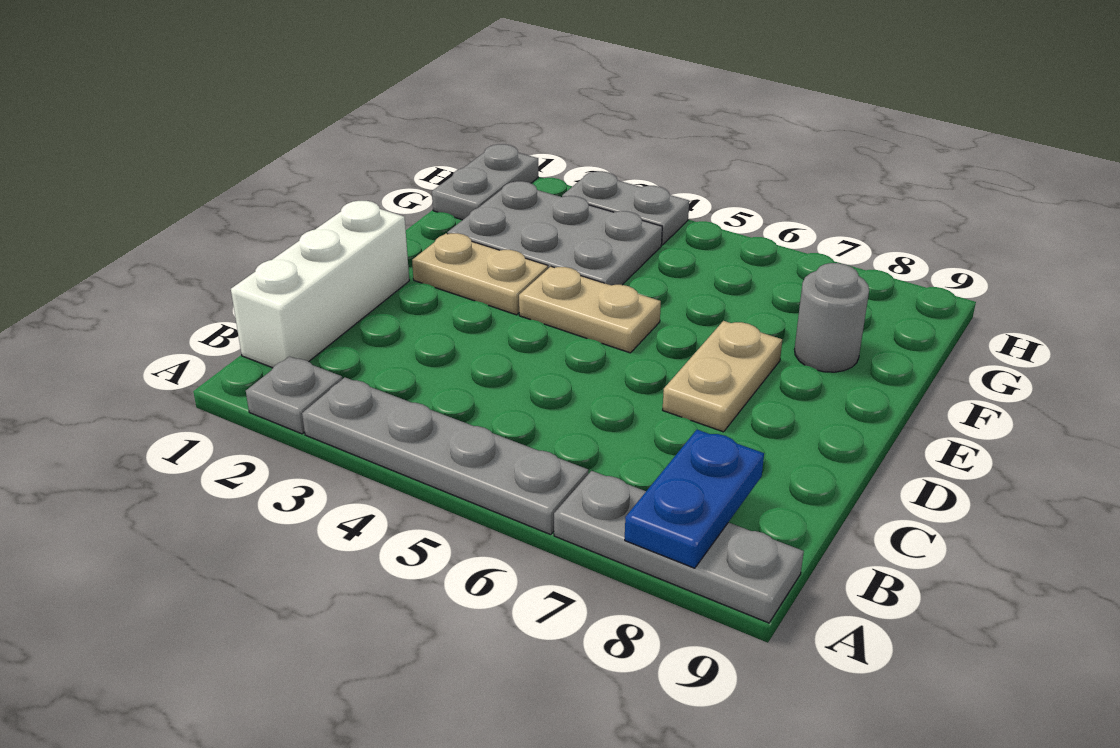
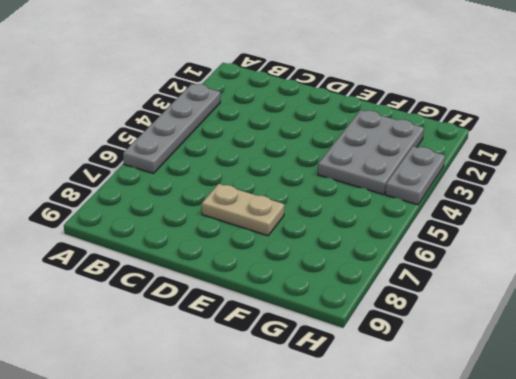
none -> grey plate A2 level 1
none -> grey plate A7:A9 level 1
none -> white brick B1:D1 level 1

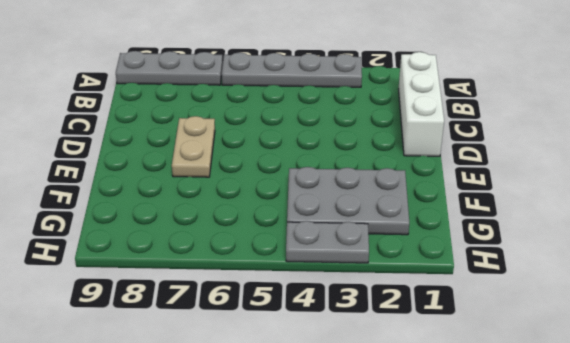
none -> grey plate A2 level 1
none -> tan plate E2:E3 level 1
none -> tan plate E4:E5 level 1

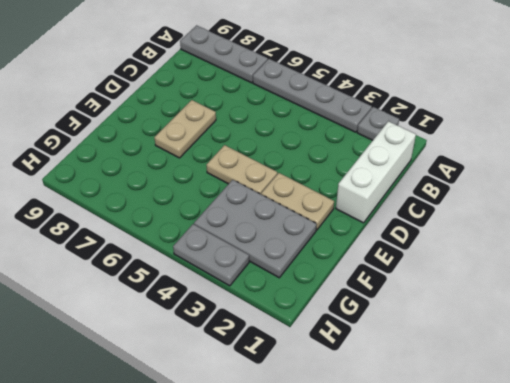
none -> grey round brick F8 level 1
none -> grey plate G1:H1 level 1
none -> blue plate A8:B8 level 2

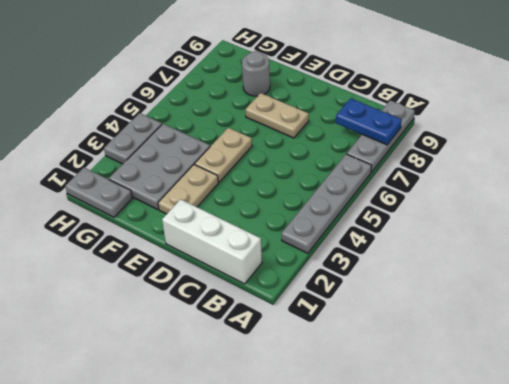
none -> grey plate A2 level 1

